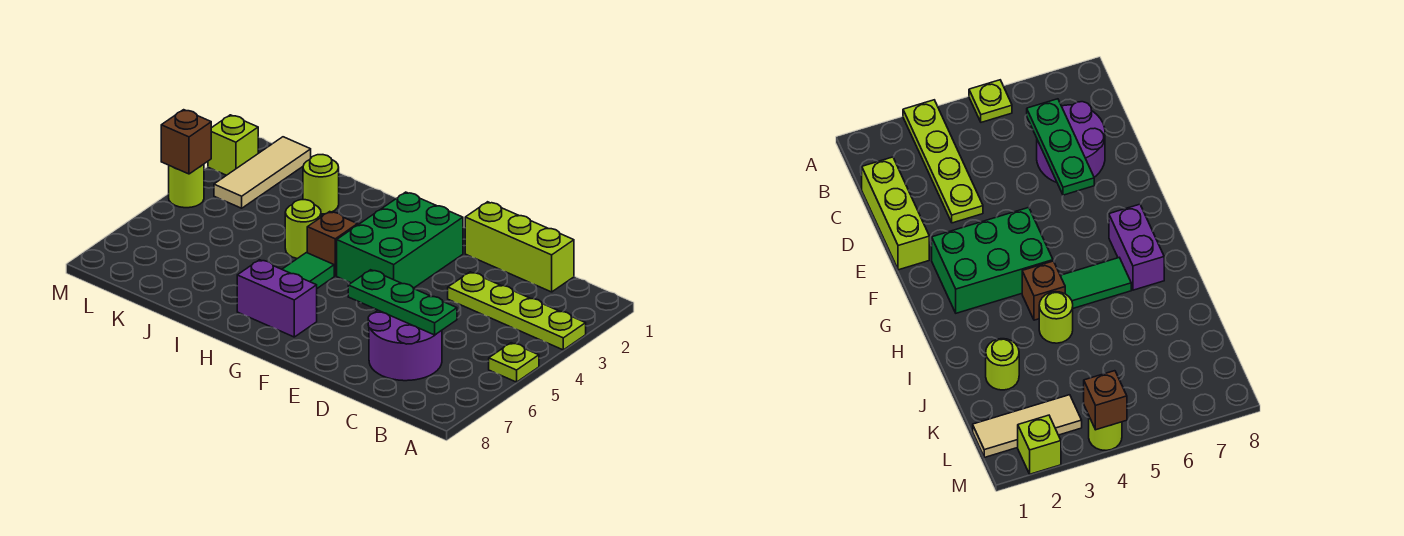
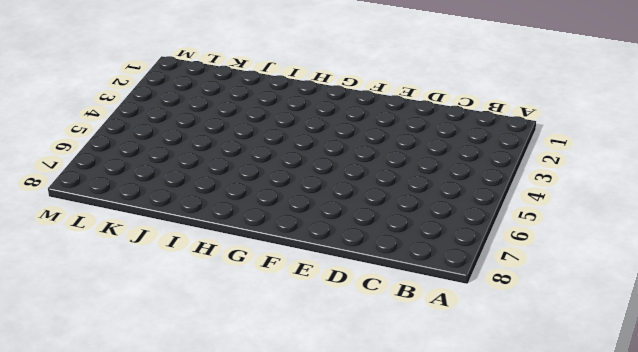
none -> lime plate A3:D3 level 1
none -> lime plate A5 level 1
none -> lime brick C1:E1 level 1

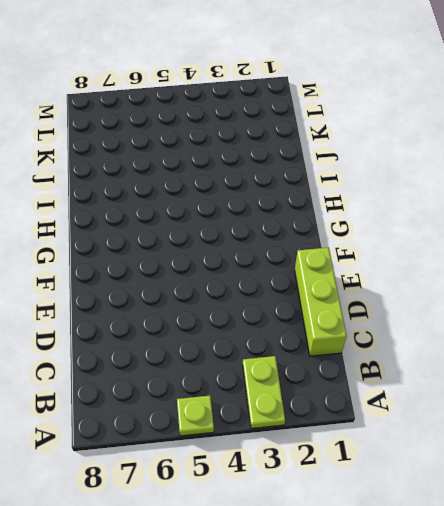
lime plate A3:B3 level 1 -> lime plate A3:D3 level 1
none -> purple round brick C6:D7 level 1
none -> green brick F2:G4 level 1
none -> purple brick G7:H7 level 1

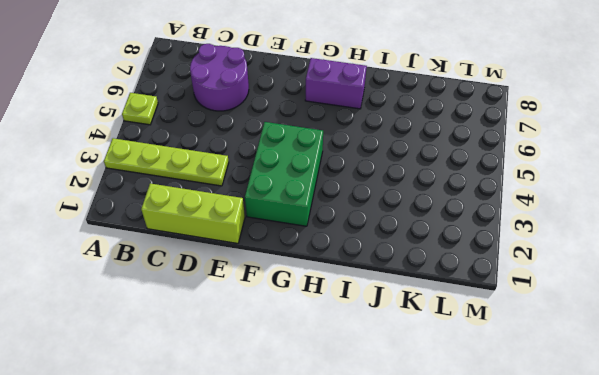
none -> brown brick H4 level 1
none -> green tile H5:H6 level 1
none -> lime round brick I4 level 1

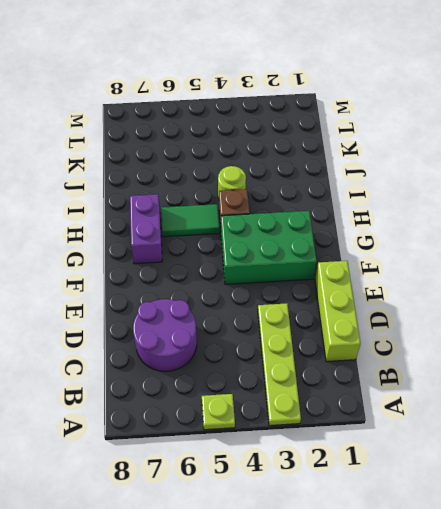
none -> lime round brick J2 level 1
none -> tan tile L1:L3 level 1
none -> lime brick M2 level 1

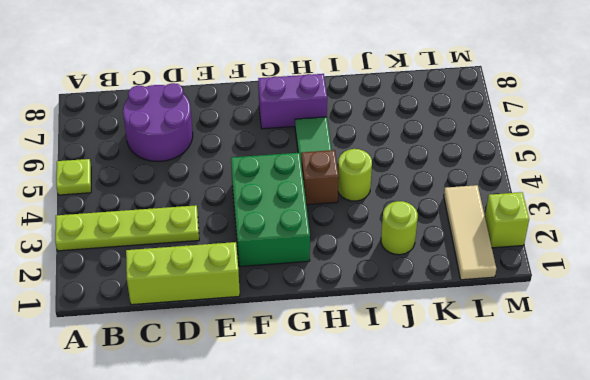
none -> lime round brick M4 level 1
none -> green plate C6:E6 level 2
none -> brown brick M4 level 2

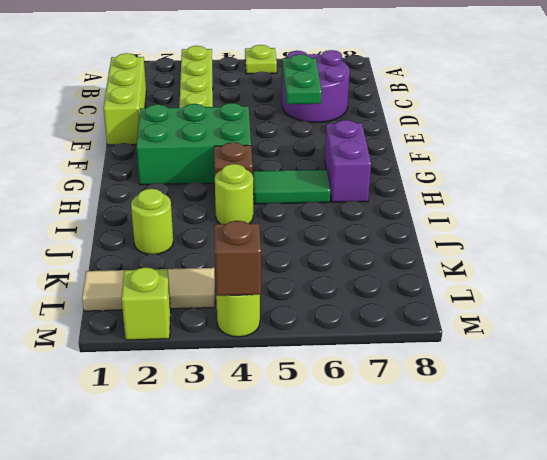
green plate D6:E6 level 2 -> green plate C6:E6 level 2

